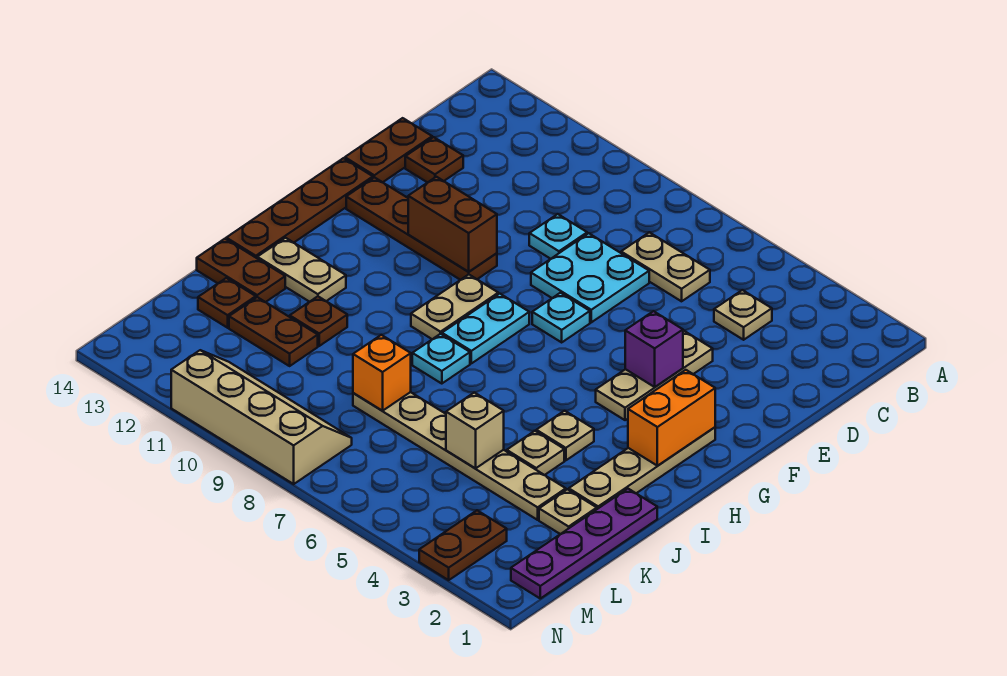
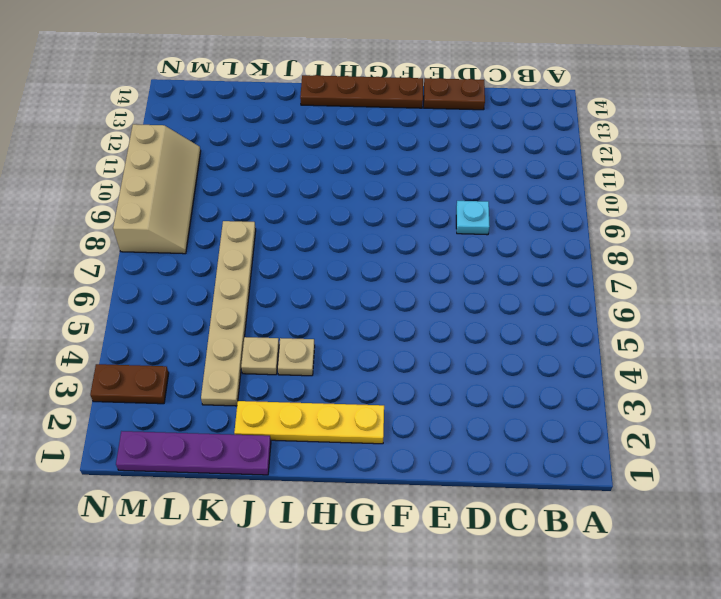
yellow plate G2:J2 level 1 -> tan plate G2:J2 level 1
none -> tan plate C4 level 1
none -> tan plate C6:C7 level 1
none -> cyan plate D7:E8 level 1
none -> brown plate D13 level 1

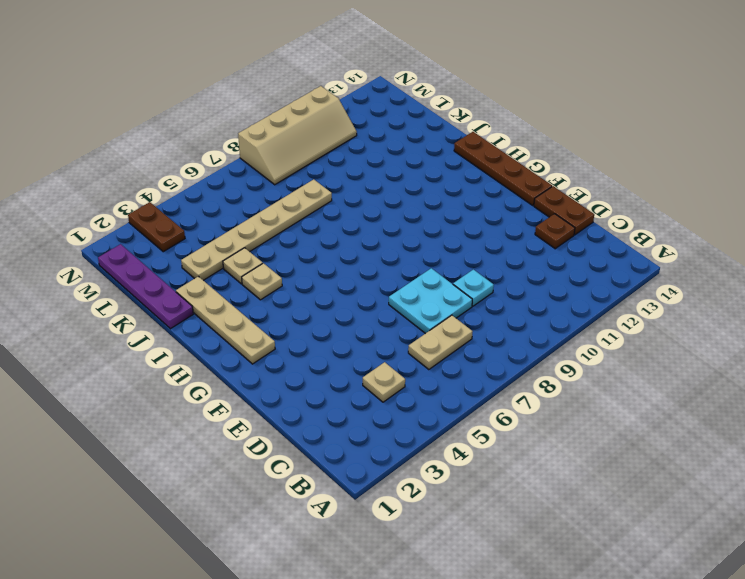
none -> tan plate E4:G4 level 1
none -> cyan plate F7 level 1
none -> brown plate F10:F13 level 1
none -> cyan plate G8:H8 level 1

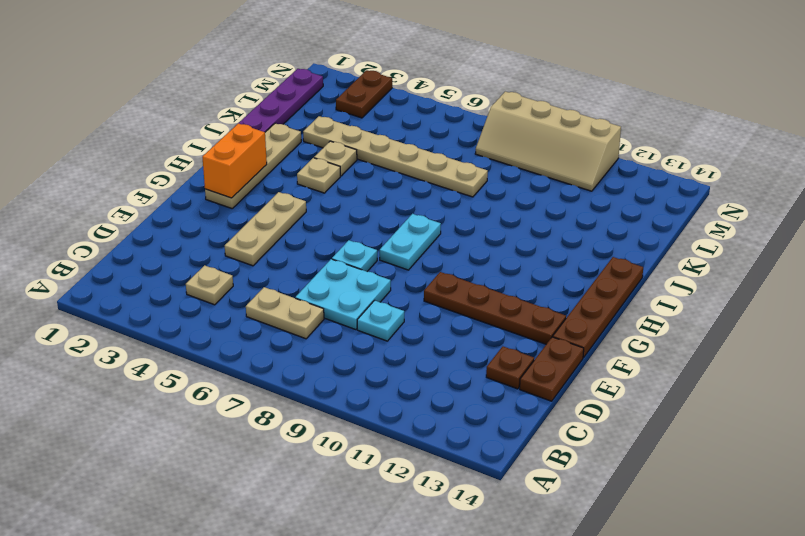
none -> tan plate G9:H9 level 1
none -> cyan plate I8 level 1
none -> tan plate I12:I13 level 1
none -> brown plate J11 level 1

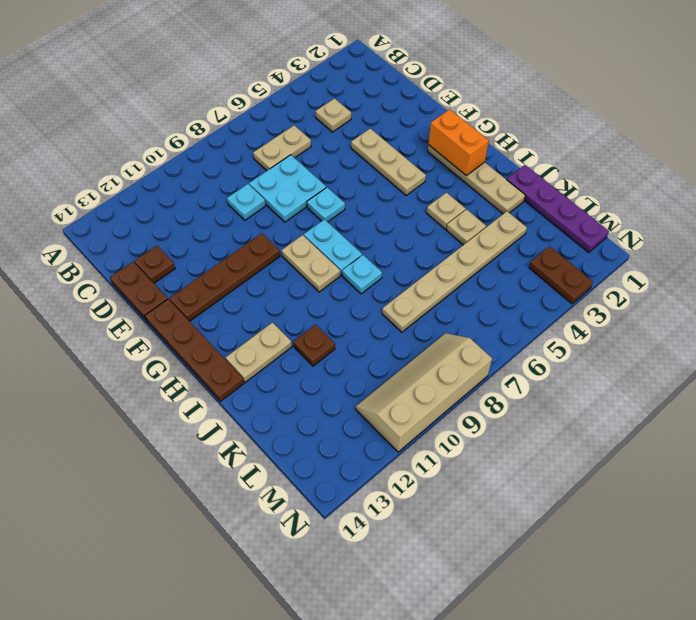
none -> brown plate J13:J14 level 1
none -> tan plate K2 level 1
none -> brown plate K11:K12 level 1
none -> brown plate K13 level 1

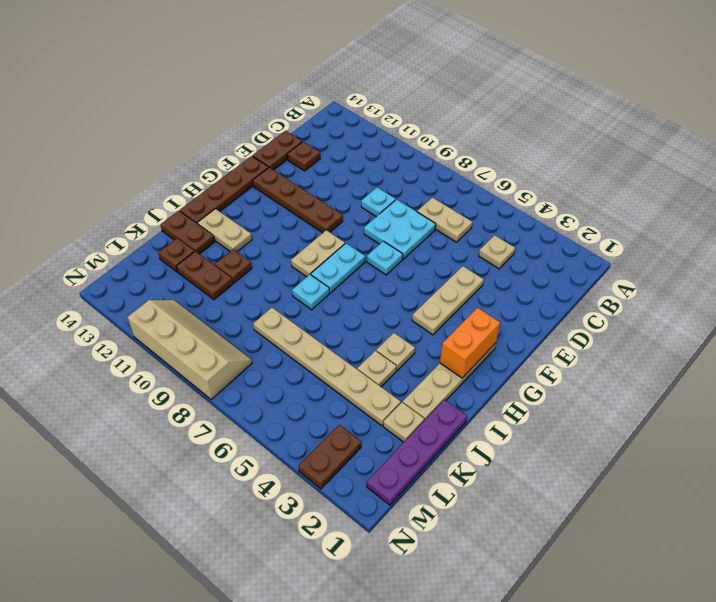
none -> purple brick F4 level 2
none -> brown brick F10:F11 level 2
none -> tan brick K5 level 2
none -> orange brick K8 level 2

